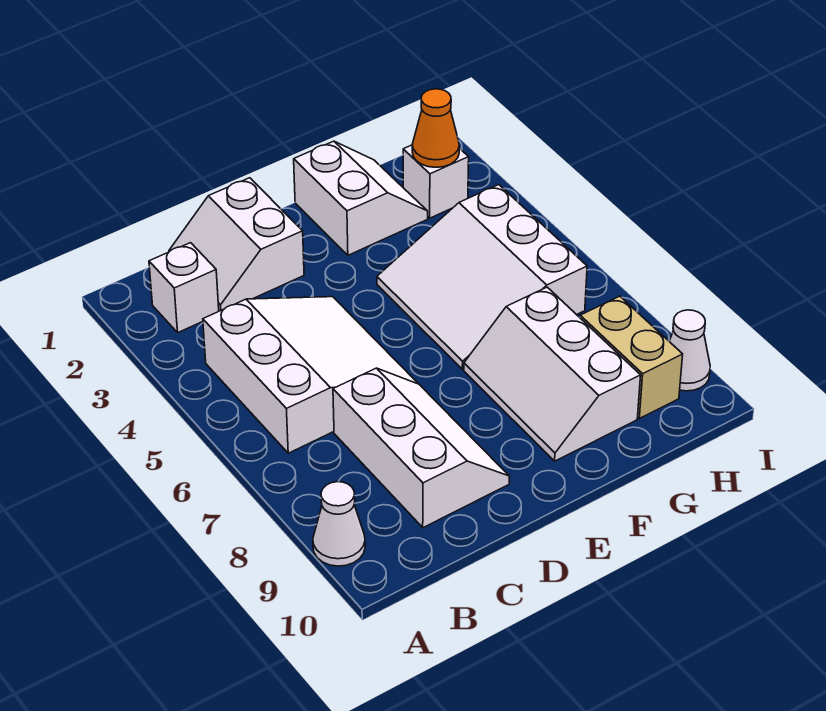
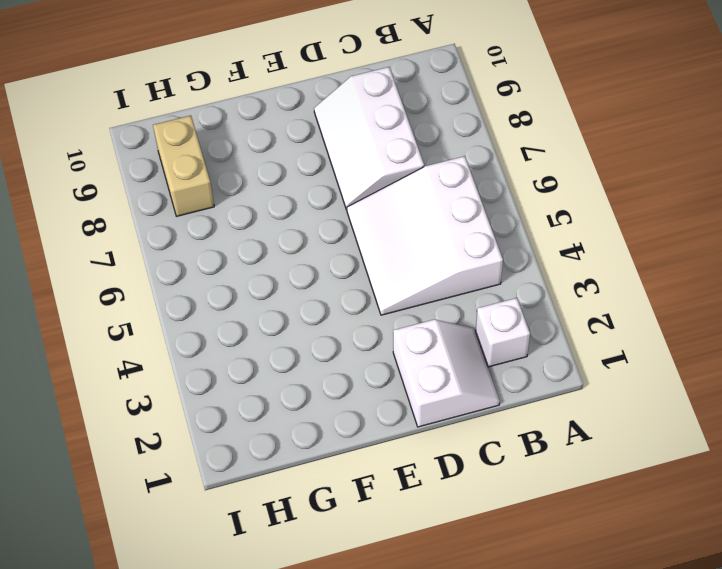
none -> white cone A9 level 1
none -> white slope F1:G2 level 1 top F
none -> white slope F4:H6 level 1 top H

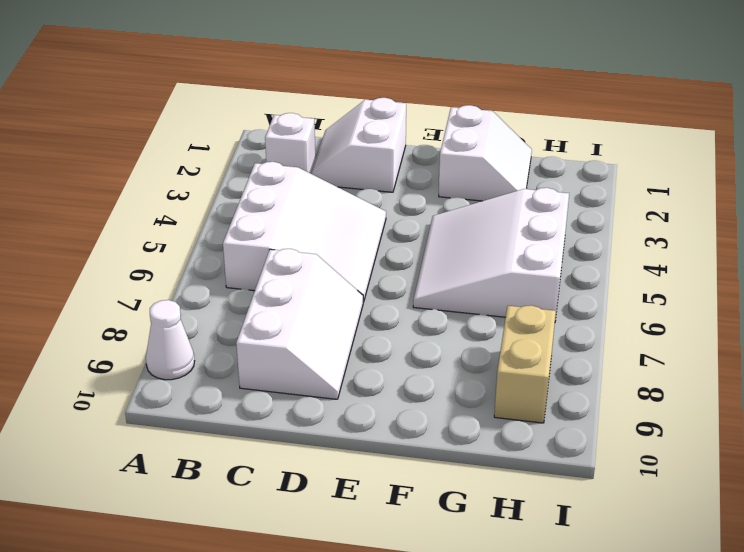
none -> white slope F7:G9 level 1 top G
none -> white brick H2 level 1
none -> white cone I9 level 1

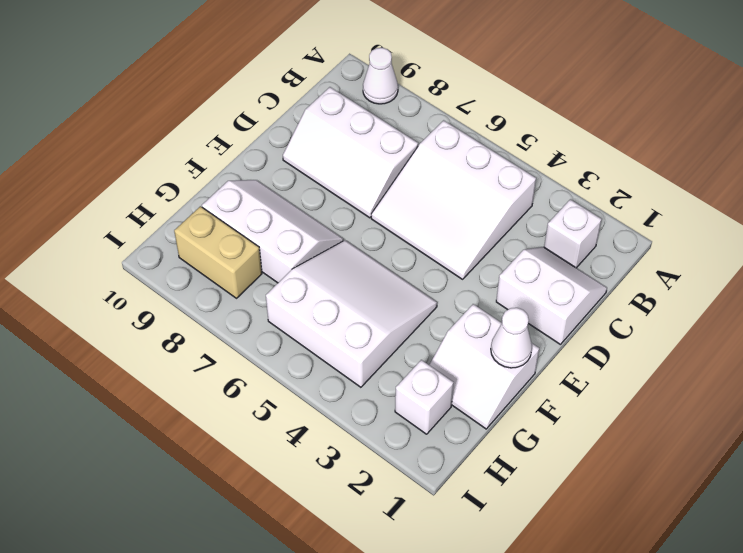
white cone F1 level 2 -> white cone I9 level 1
none -> orange cone H2 level 2

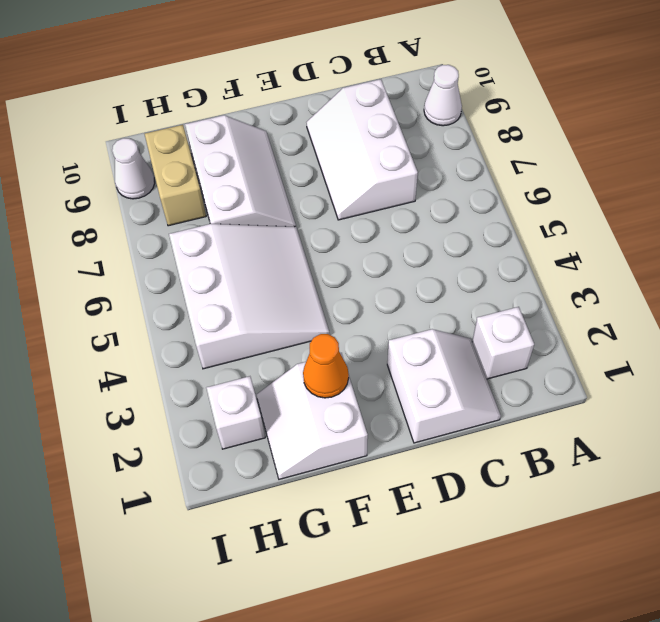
orange cone F2 level 2 -> orange cone H2 level 2
none -> white slope B4:D6 level 1 top B

